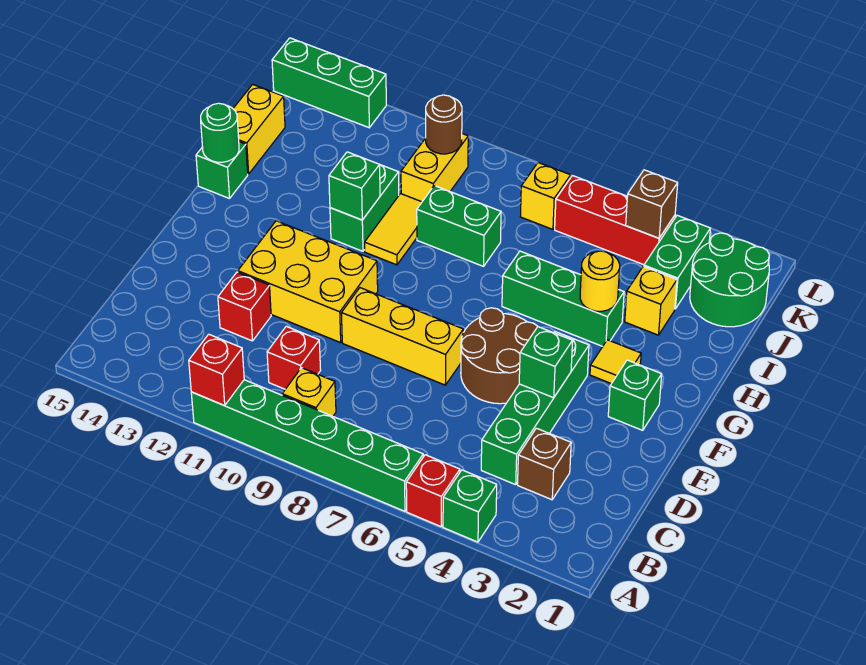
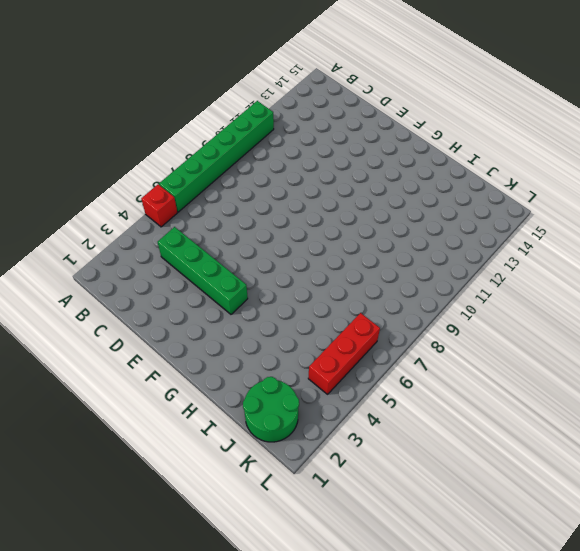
none -> green brick A4 level 1
none -> yellow brick B9 level 1
none -> brown brick C3 level 1
none -> red brick C10 level 1

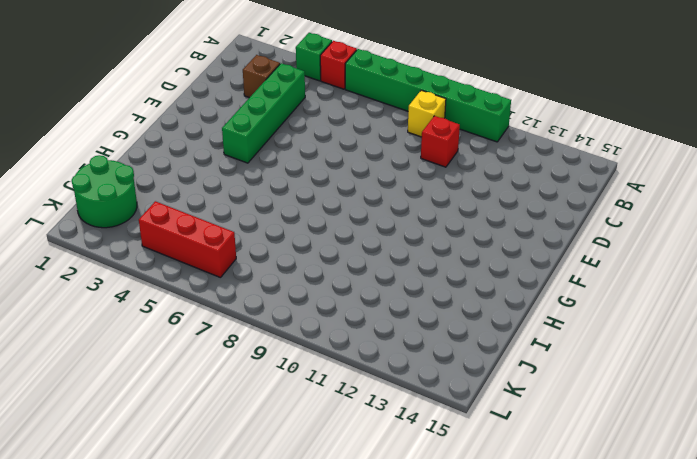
none -> red brick D12 level 1
none -> brown round brick E5:F6 level 1
none -> yellow brick E7:E9 level 1
none -> yellow brick E10:F12 level 1

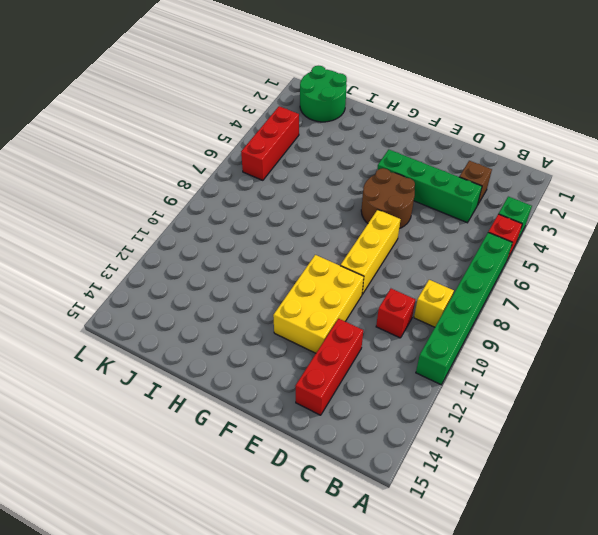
red brick D12:D14 level 1 -> red brick D12 level 1
none -> green brick F2 level 1
none -> yellow tile G3 level 1
none -> green brick H4:H6 level 1
none -> yellow tile H10:I10 level 1

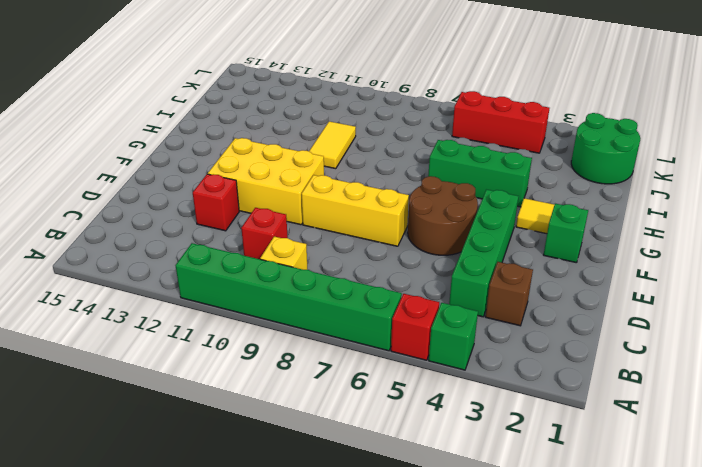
none -> green brick H11:I11 level 1
none -> green brick H15 level 1
none -> yellow brick I3 level 1
none -> green brick I8:I9 level 1

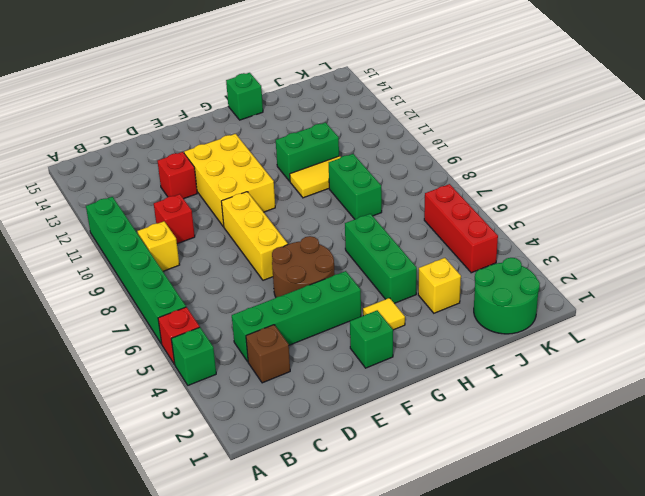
none -> yellow brick I15:J15 level 1
none -> green brick J3:K3 level 1
none -> yellow brick J10:K10 level 1
none -> yellow brick K7 level 1

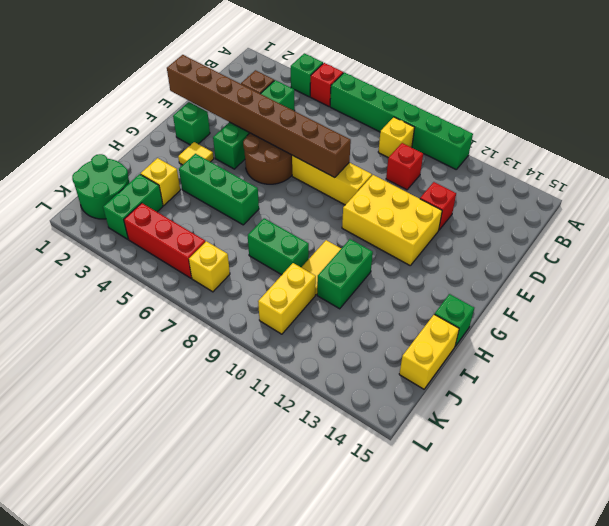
brown brick E1:E8 level 2 -> green brick E4 level 2
none -> green brick L13:L15 level 1
none -> red brick A11 level 2
none -> yellow round brick H4 level 2
none -> green brick H11 level 2

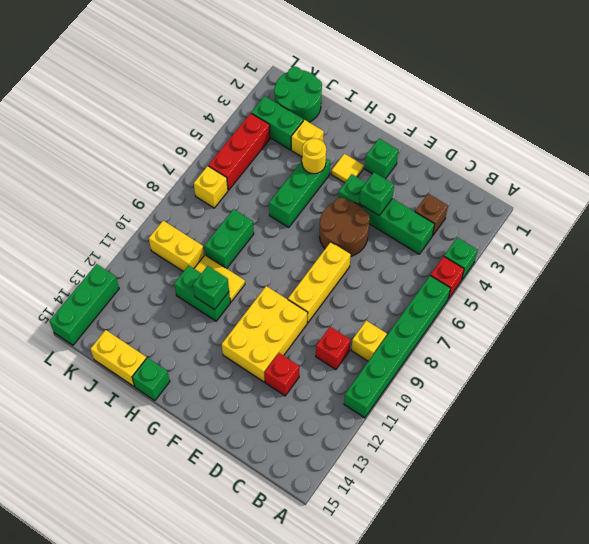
none -> red brick A11 level 2
none -> green round brick H15 level 2
none -> brown brick K4 level 2
none -> brown round brick K10 level 2

